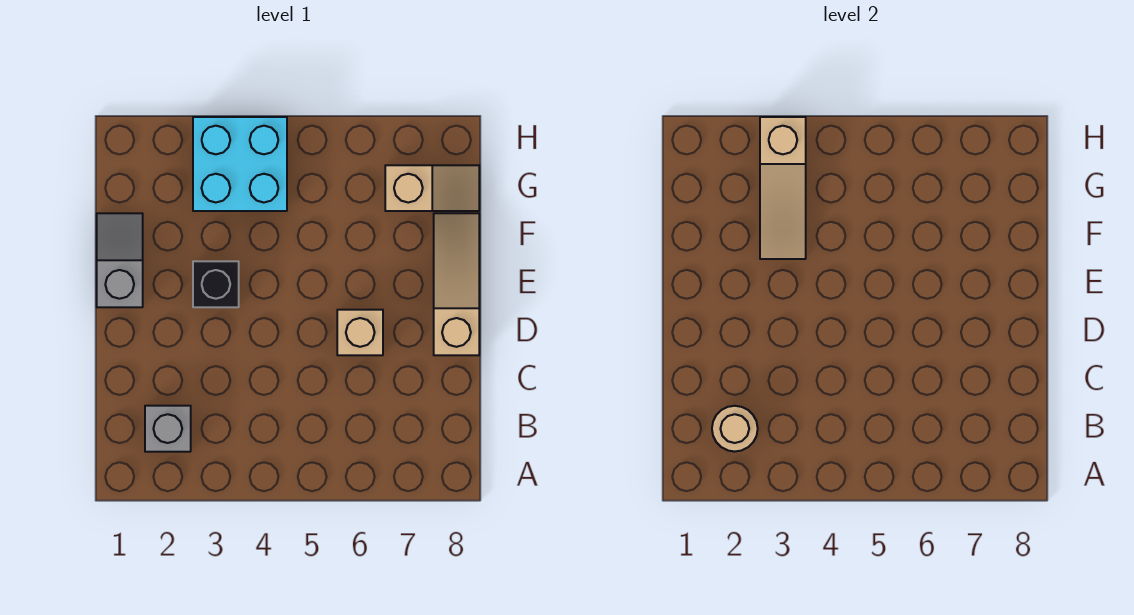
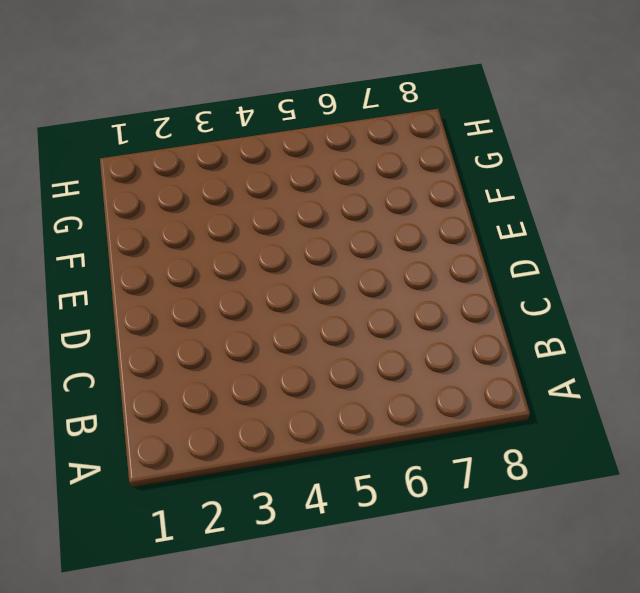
none -> grey brick B2 level 1
none -> tan brick D6 level 1

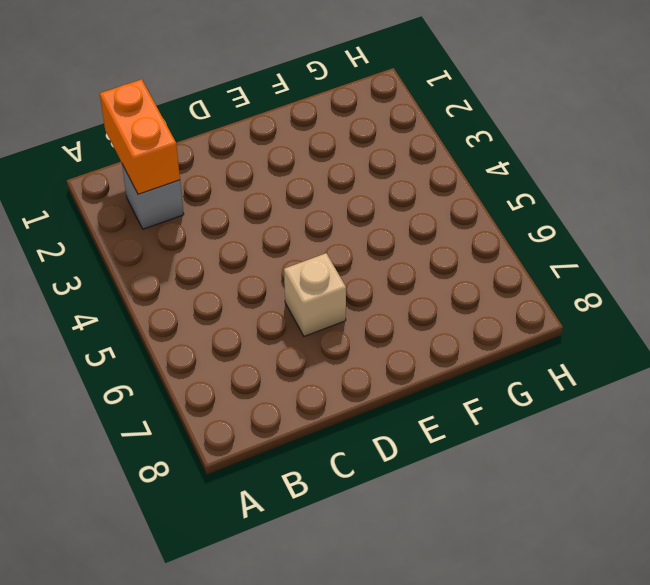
orange brick B1:B2 level 2 -> tan round brick B2 level 2
none -> tan slope D8:F8 level 1 top D
none -> grey slope E1:F1 level 1 top E

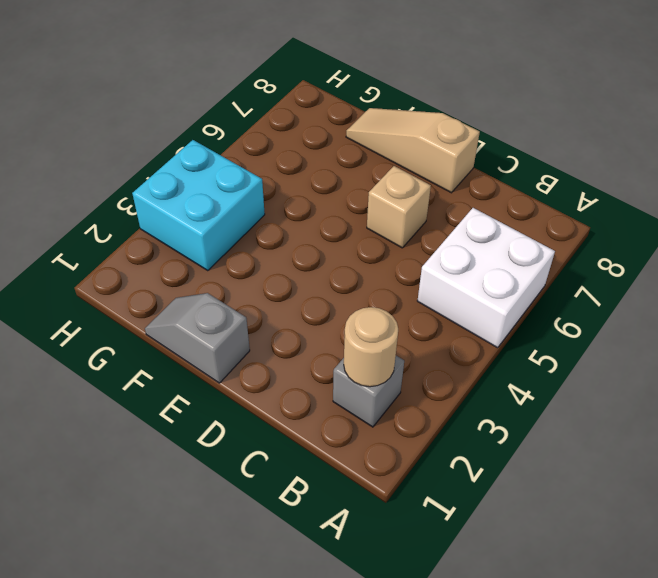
white brick A5:B6 level 1 -> none
none -> black brick E3 level 1
none -> tan slope G7:G8 level 1 top 7

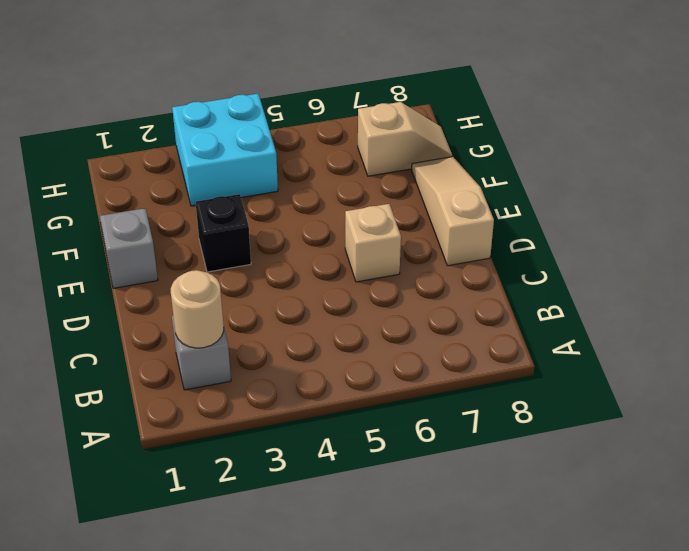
none -> tan slope F3:H3 level 2 top H

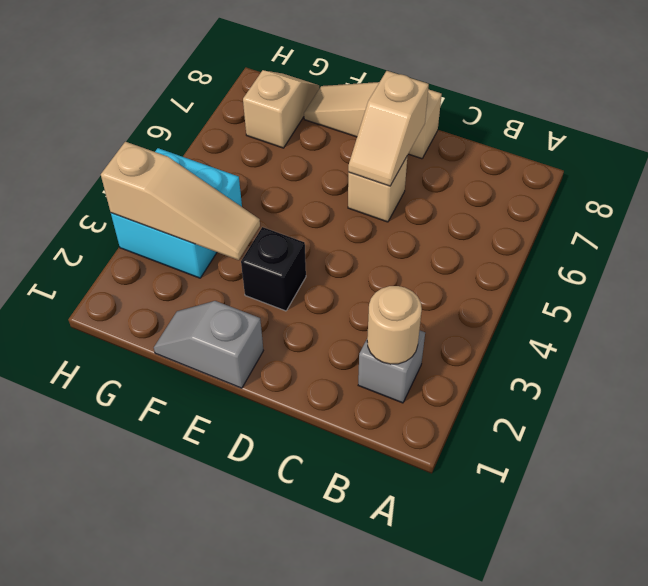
tan slope D6:D7 level 2 top 7 -> none

